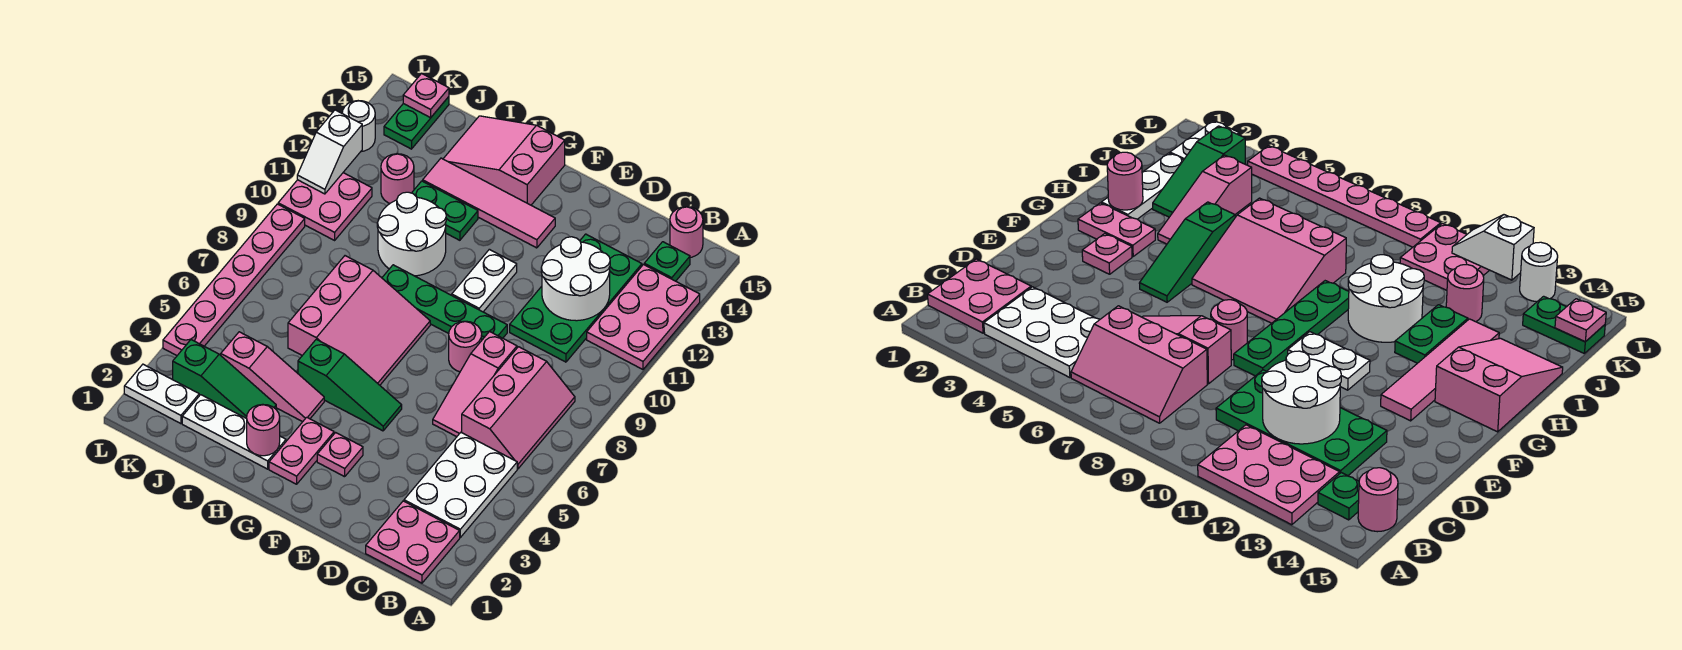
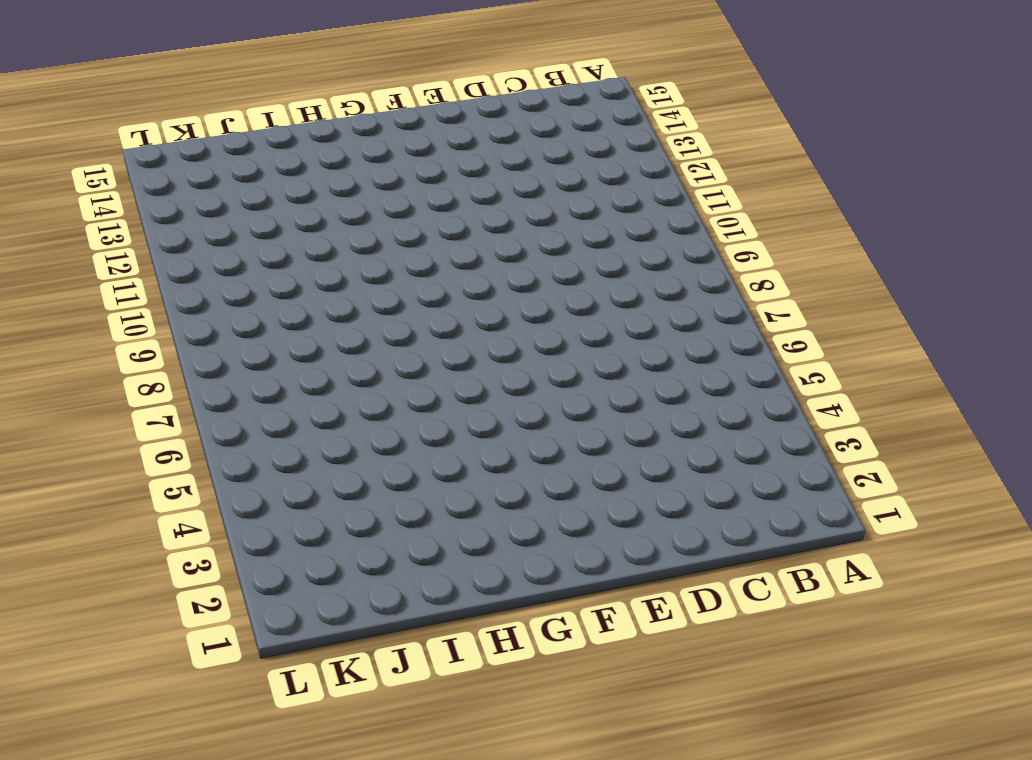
none -> pink plate A11:B13 level 1
none -> pink plate B1:C2 level 1
none -> white plate B3:C5 level 1
none -> pink slope B6:C8 level 1 top C

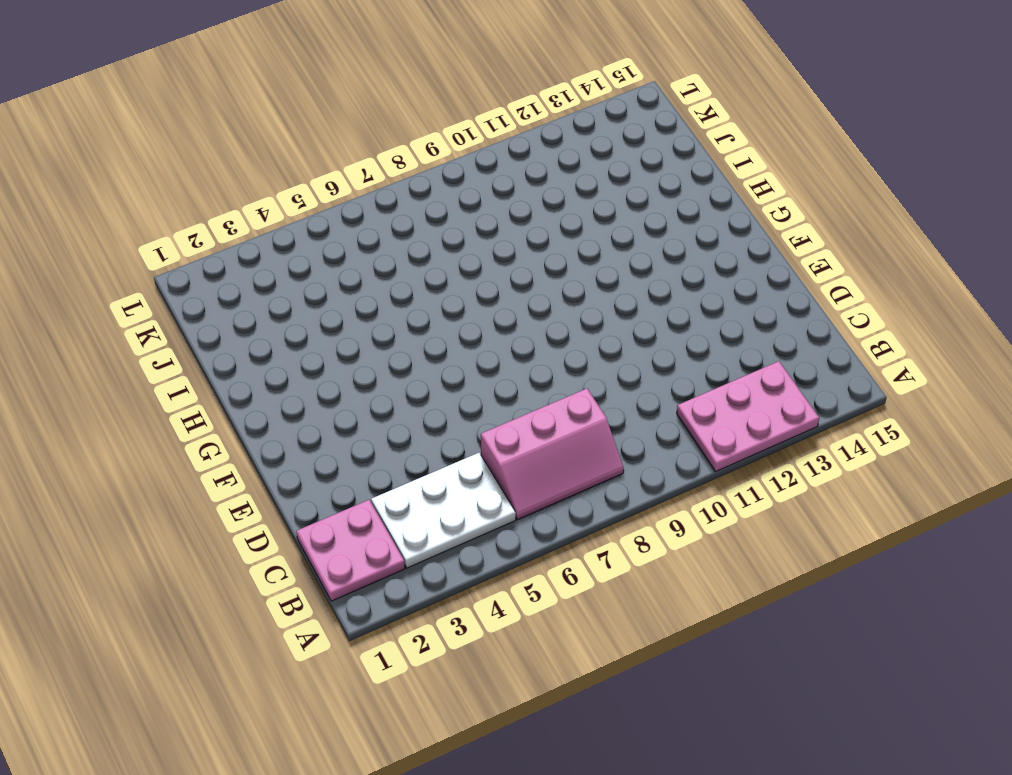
none -> green plate B14 level 1
none -> pink round brick B15 level 1
none -> green plate C10:D13 level 1
none -> pink slope D6:D8 level 1 top 8

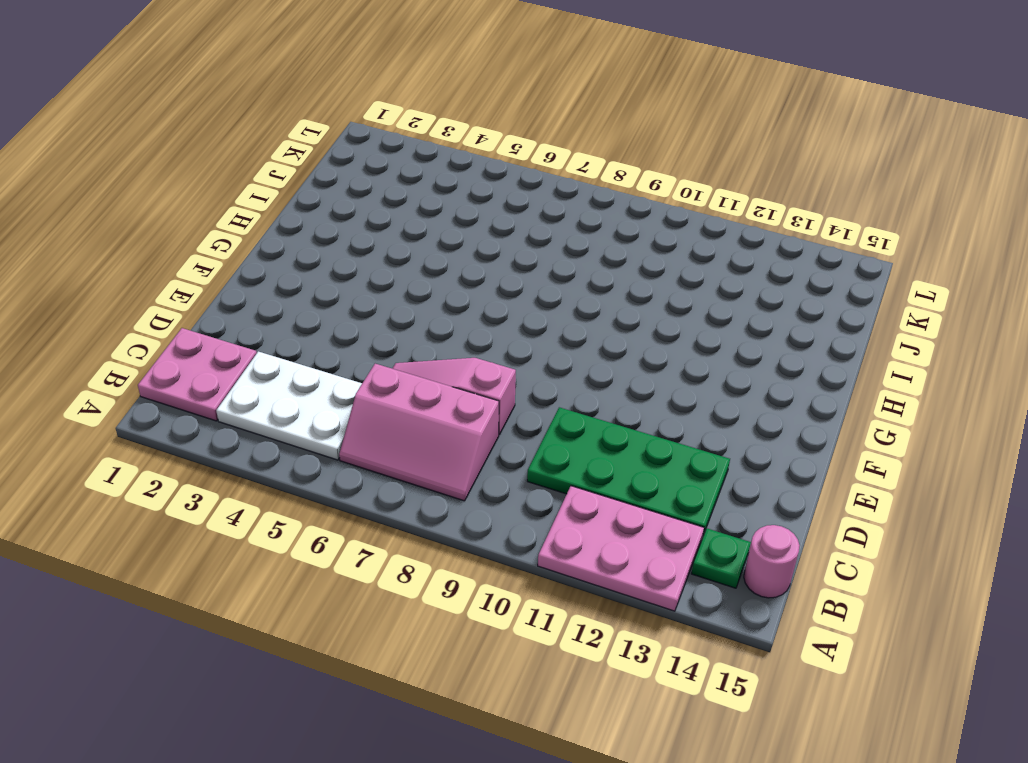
none -> pink round brick E8 level 1
none -> green plate E9:H9 level 1
none -> pink plate F3 level 1
none -> green slope F5:H5 level 1 top H

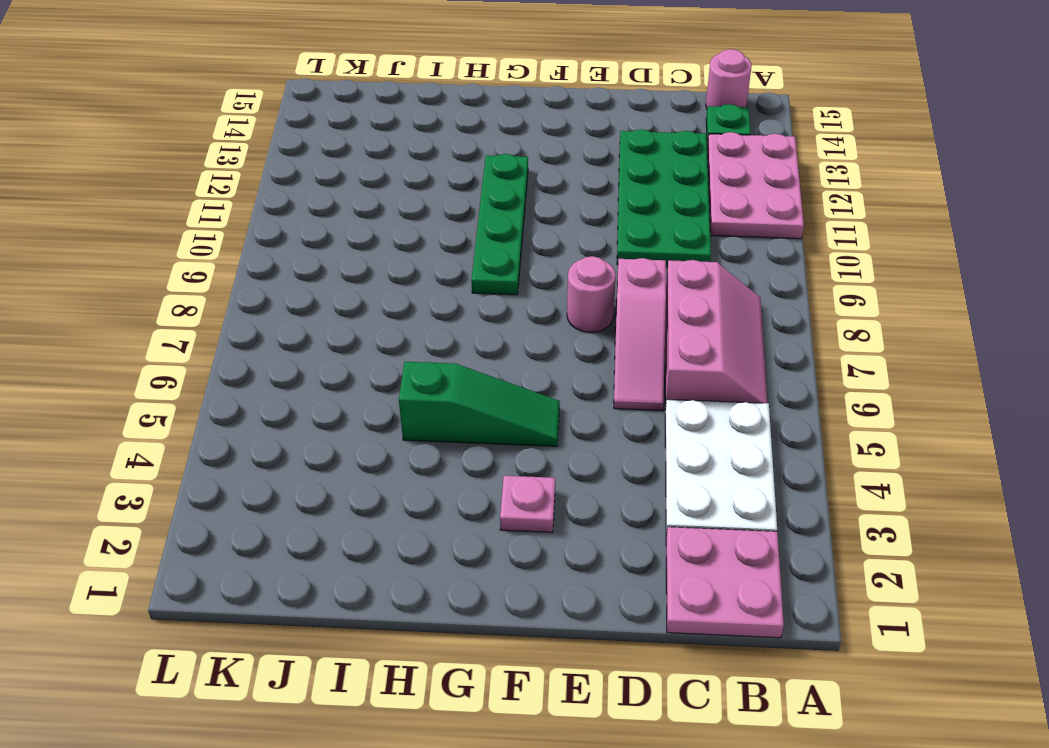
green plate G9:G12 level 1 -> green plate E9:H9 level 1
none -> white plate F10:F11 level 1
none -> pink tile F13:I13 level 1
none -> pink plate G2:G3 level 1
none -> pink slope G6:I8 level 1 top I

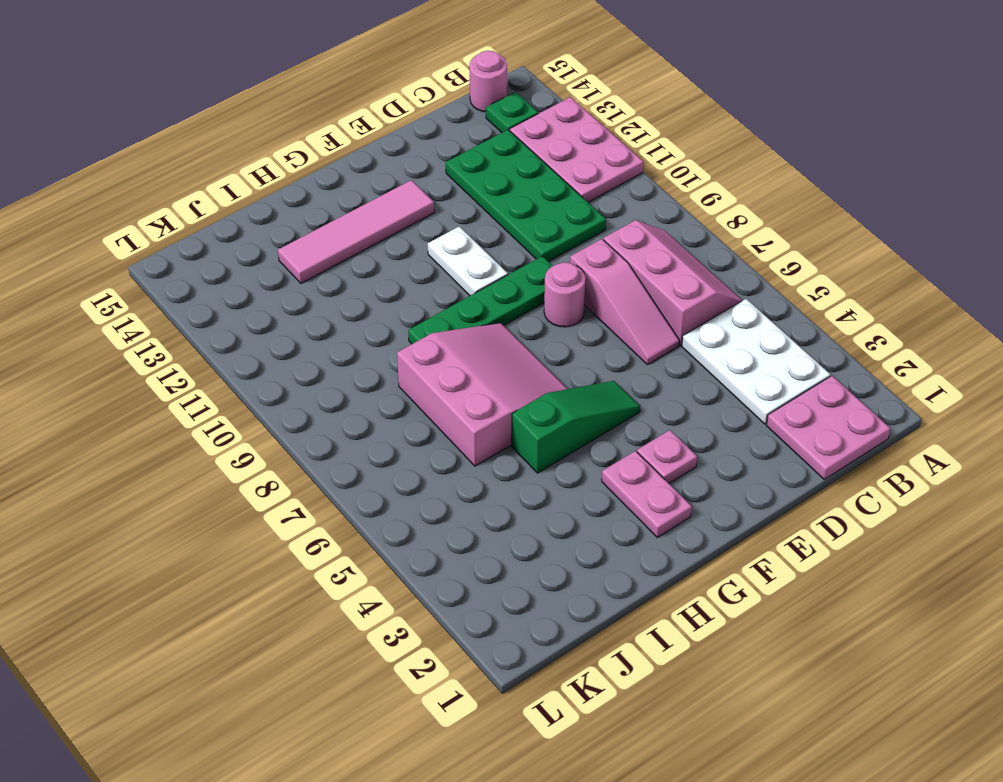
none -> pink slope G14:I15 level 1 top G
none -> white plate H2:J2 level 1
none -> pink slope H4:J4 level 1 top J
none -> white round brick H10:I11 level 1

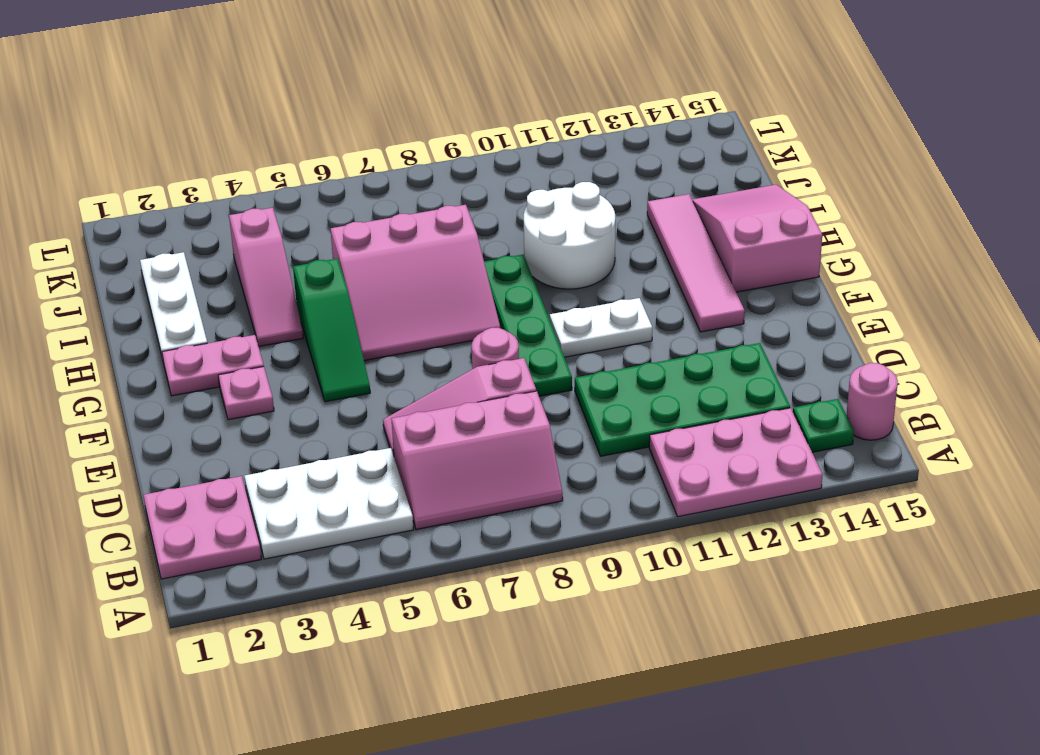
none -> green plate H12:I12 level 1
none -> green slope I3:K3 level 1 top K
none -> pink round brick J12 level 1
none -> white plate K2:L2 level 1

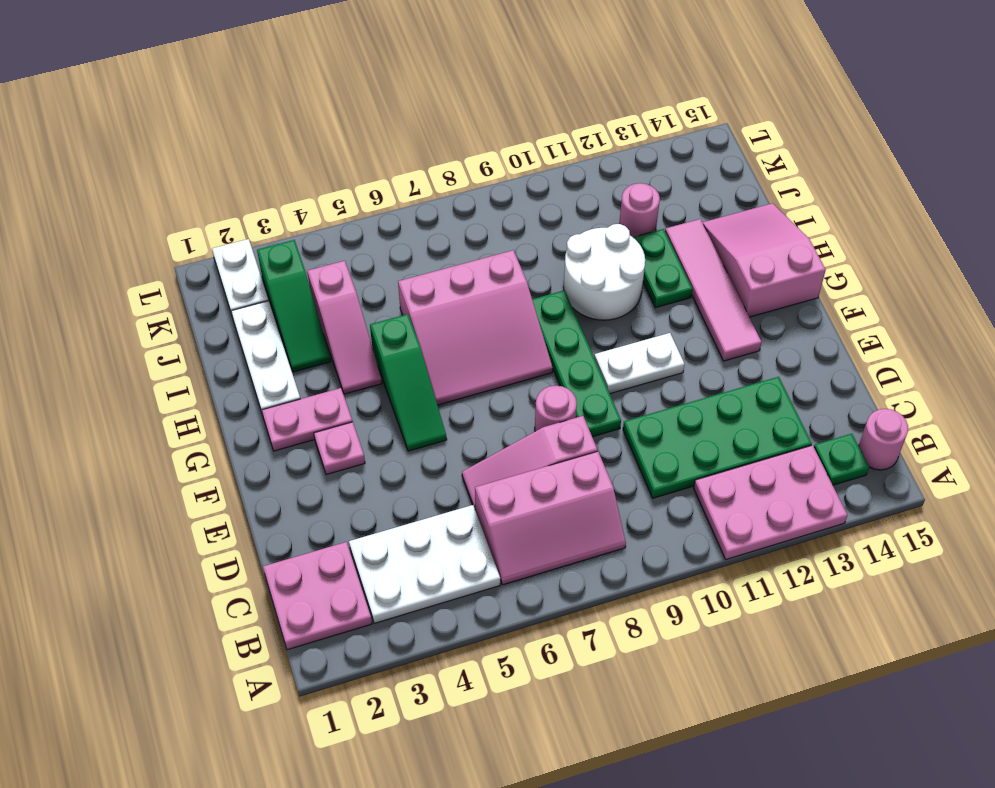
none -> pink plate K10:L11 level 1
none -> green plate K14:K15 level 1
none -> pink plate L4:L9 level 1
none -> white round brick L13 level 1

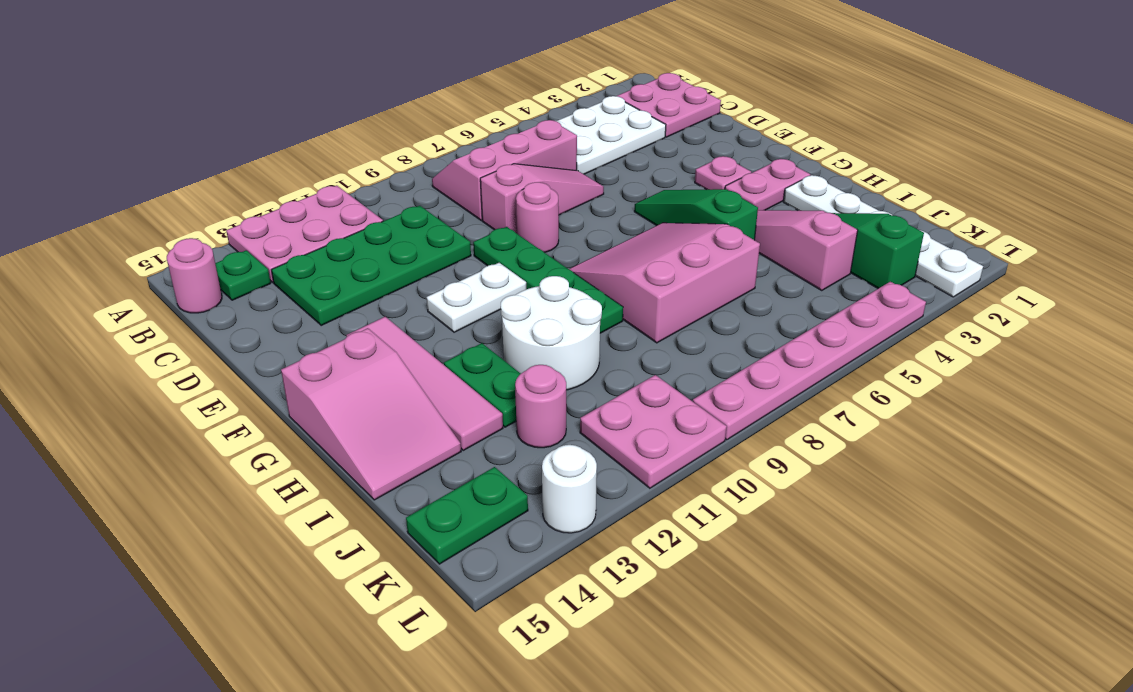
none -> white round brick C11:D12 level 2
none -> pink round brick H2 level 2
none -> pink plate K15 level 2
none -> white slope L11:L12 level 2 top 12

